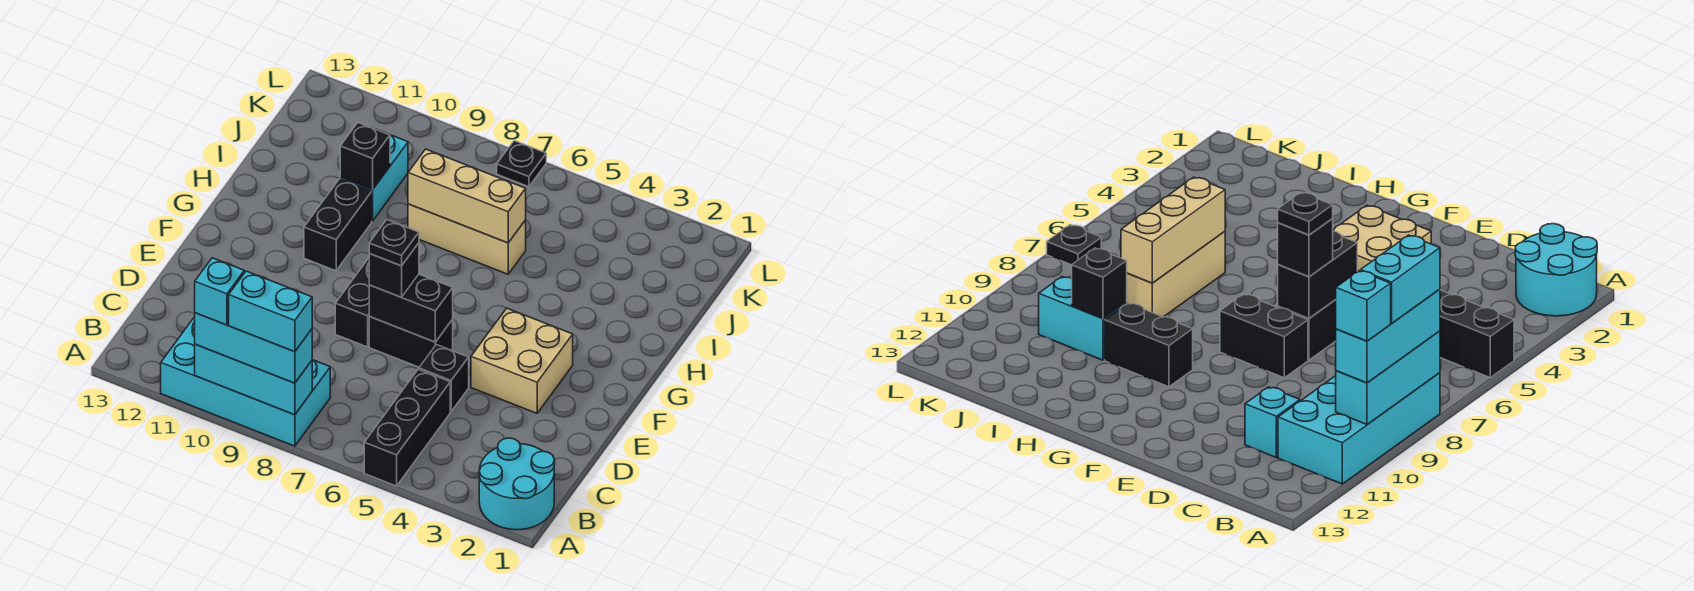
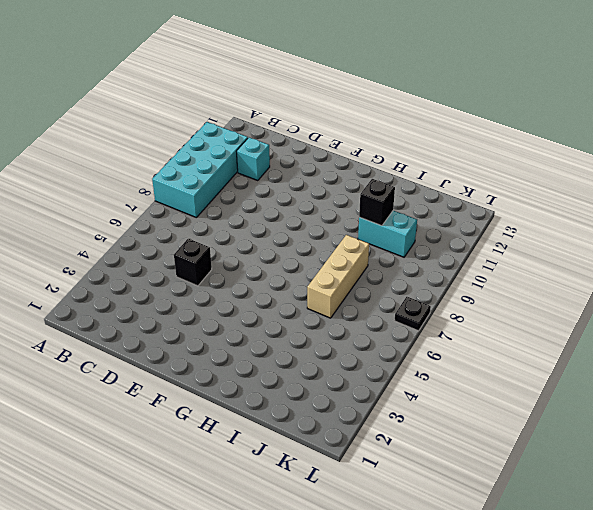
none -> cyan round brick A1:B2 level 1
none -> black brick A5:C5 level 1
none -> tan brick E3:F4 level 1

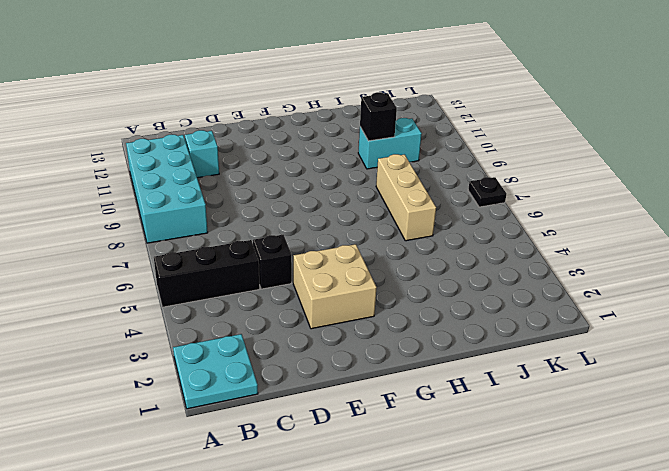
cyan plate A1:B2 level 1 -> cyan round brick A1:B2 level 1
none -> black brick E6:E7 level 1
none -> black brick E8:F8 level 1
none -> black brick G10:H10 level 1

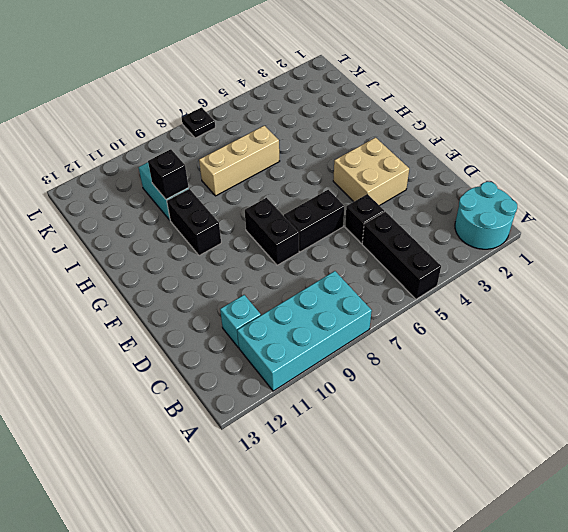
none -> cyan brick A8:A10 level 2
none -> black brick E6:E7 level 2
none -> tan brick I6:I8 level 2

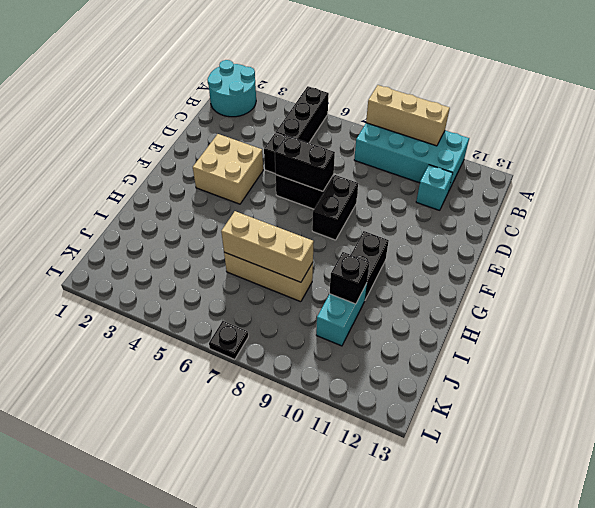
tan brick A8:A10 level 2 -> cyan brick A8:A10 level 2
none -> cyan brick A8:A10 level 3
none -> black brick E7 level 3
none -> cyan brick A8:A9 level 4

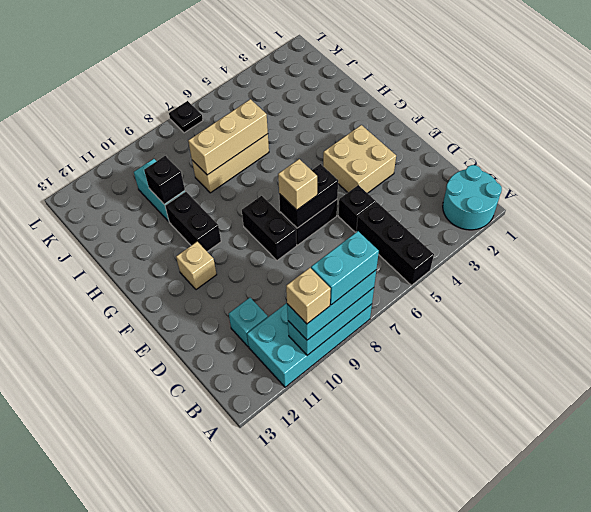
tan brick A10 level 4 -> cyan brick A10 level 4
tan brick E7 level 3 -> black brick E7 level 3
tan brick F11 level 1 -> none
none -> black plate E7 level 4

